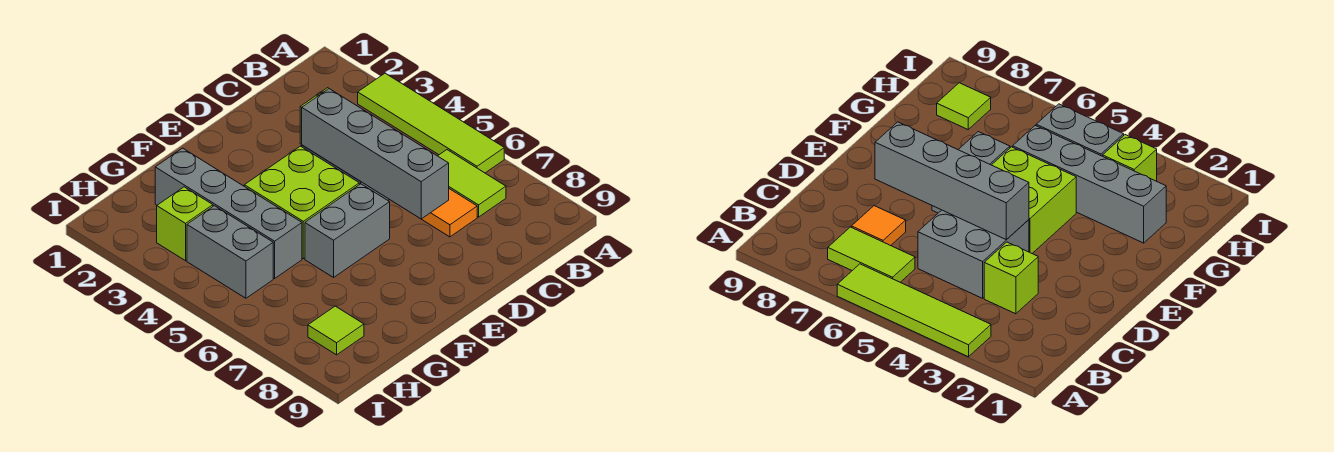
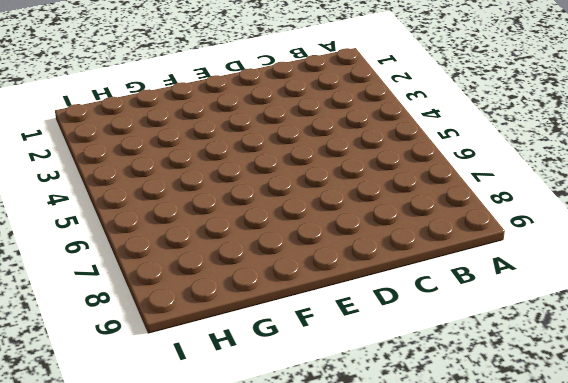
none -> lime tile A3:A6 level 1
none -> lime tile B6:B7 level 1
none -> lime brick C3 level 1

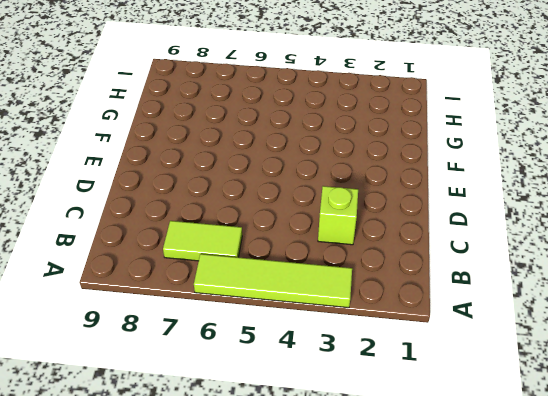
none -> grey brick C4:D5 level 1
none -> orange tile C7 level 1
none -> lime brick E4:F5 level 1

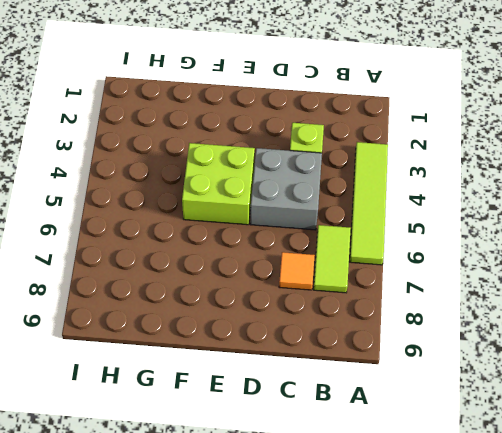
none -> grey brick E6:F6 level 1
none -> grey brick G2:G5 level 1
none -> lime brick H3 level 1

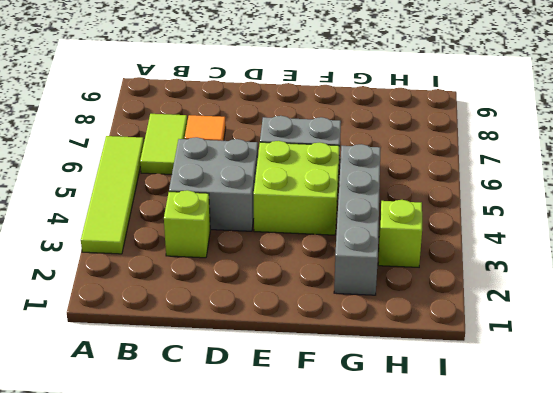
none -> grey brick H4:H5 level 1
none -> lime tile H8 level 1
none -> grey brick D4:D7 level 2

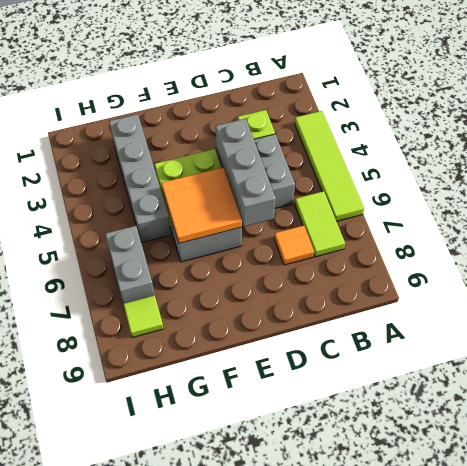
grey brick D4:D6 level 2 -> grey brick D4:D7 level 2
orange tile E5:F6 level 2 -> none
grey brick H6:H7 level 1 -> grey brick H4:H5 level 1
none -> lime brick H3 level 1

